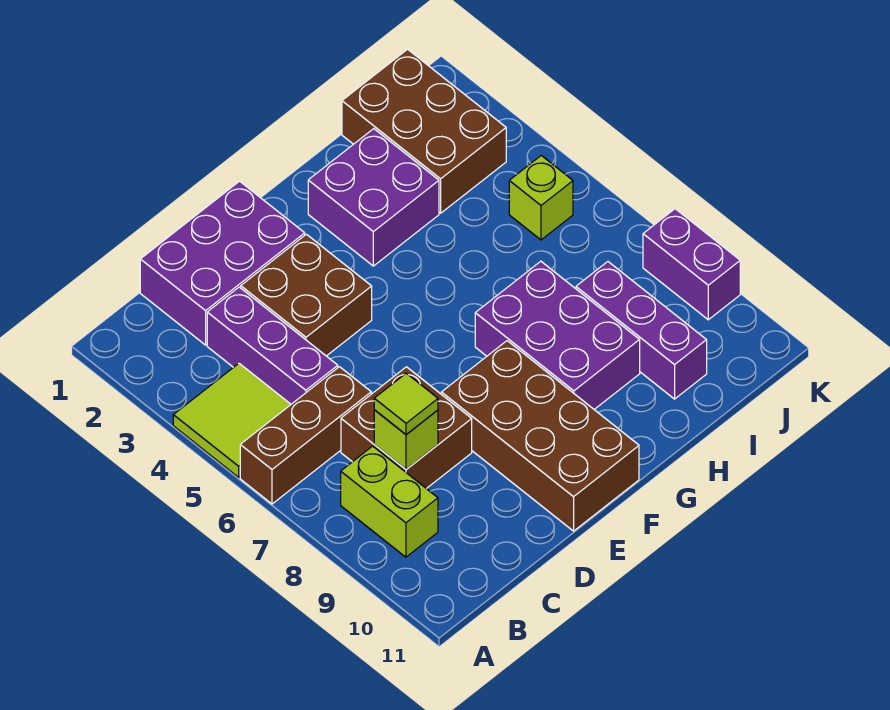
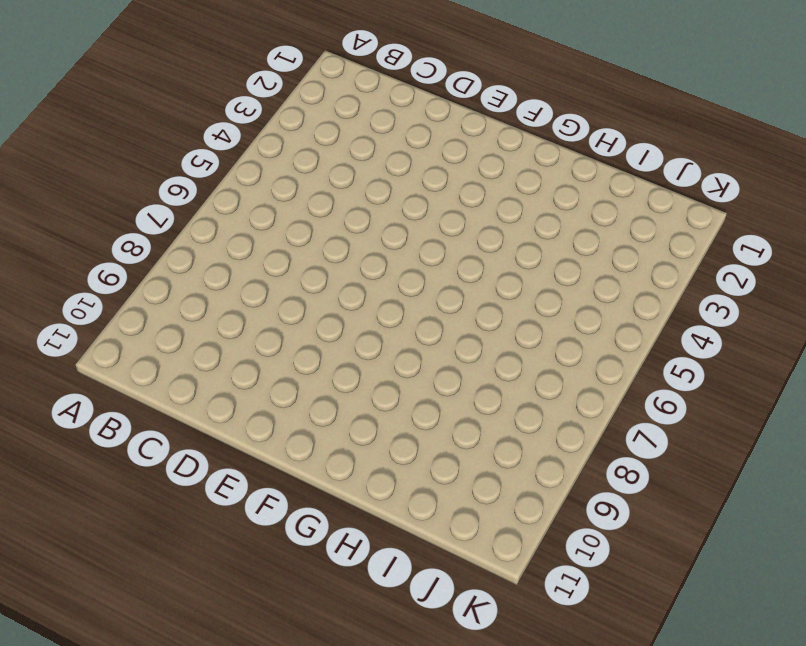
none -> lime tile A4:B5 level 1
none -> brown brick A6:C6 level 1
none -> lime brick B8:B9 level 1

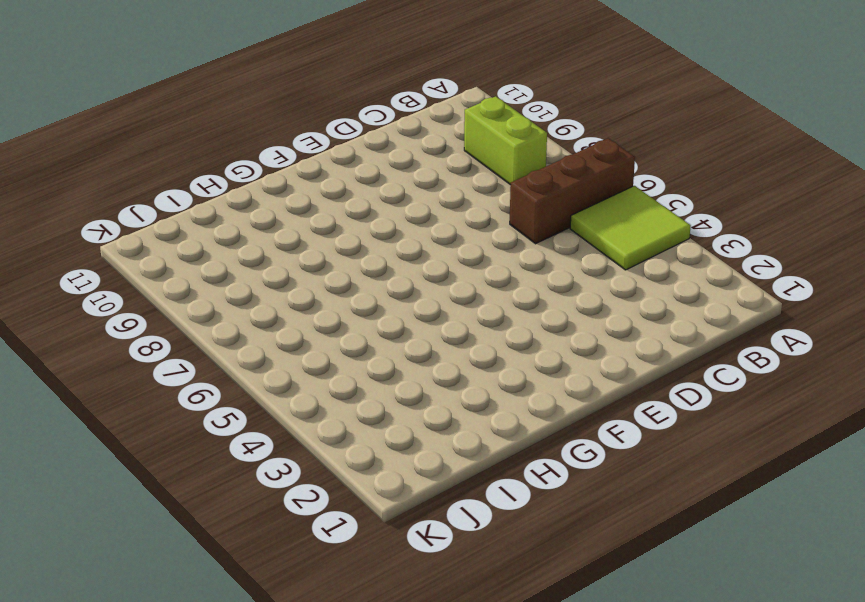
none -> purple brick C1:E2 level 1
none -> purple brick C3:C5 level 1
none -> brown brick C7:D8 level 1

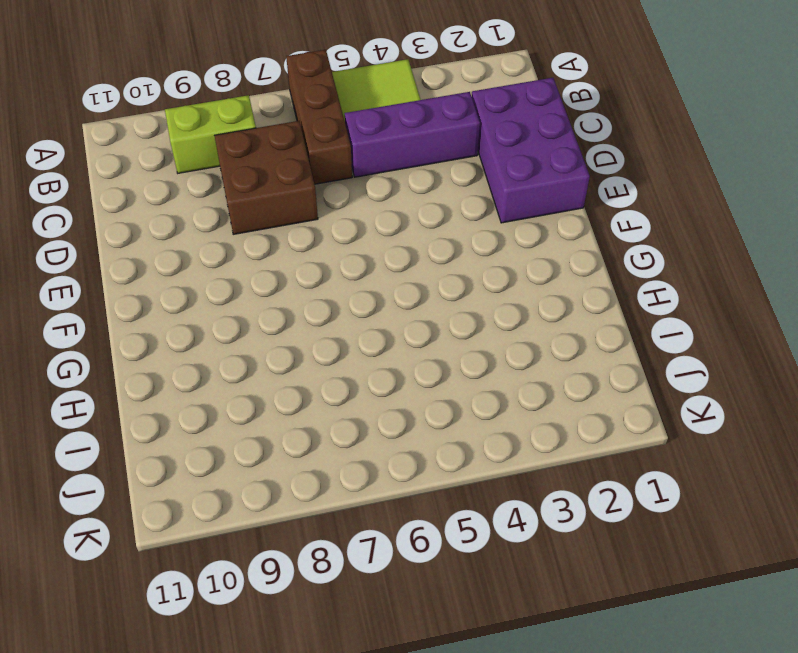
none -> brown brick D3:E4 level 1
none -> brown brick E8:F11 level 1
none -> purple brick G2:H3 level 1

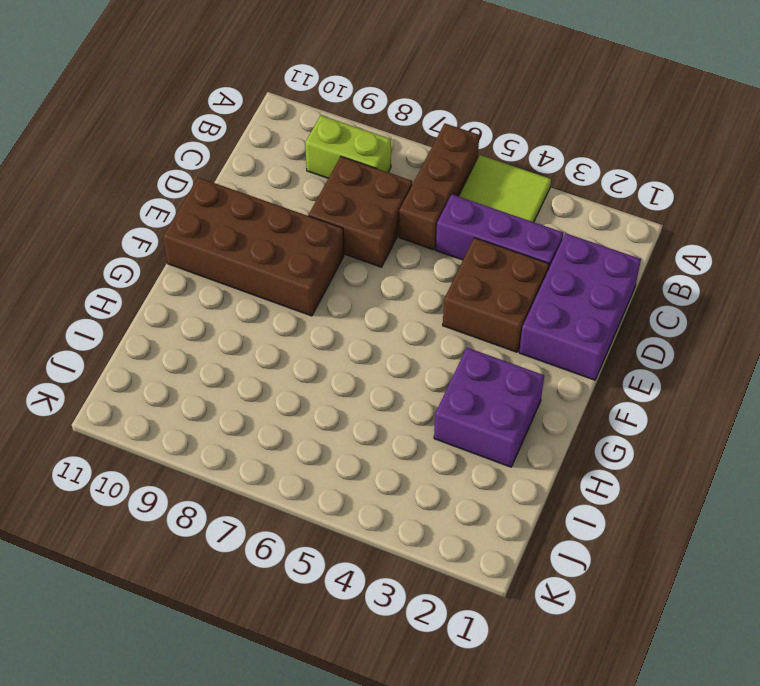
none -> purple brick G7:H9 level 1
none -> brown brick I1:J3 level 1
none -> purple brick I8:I10 level 1

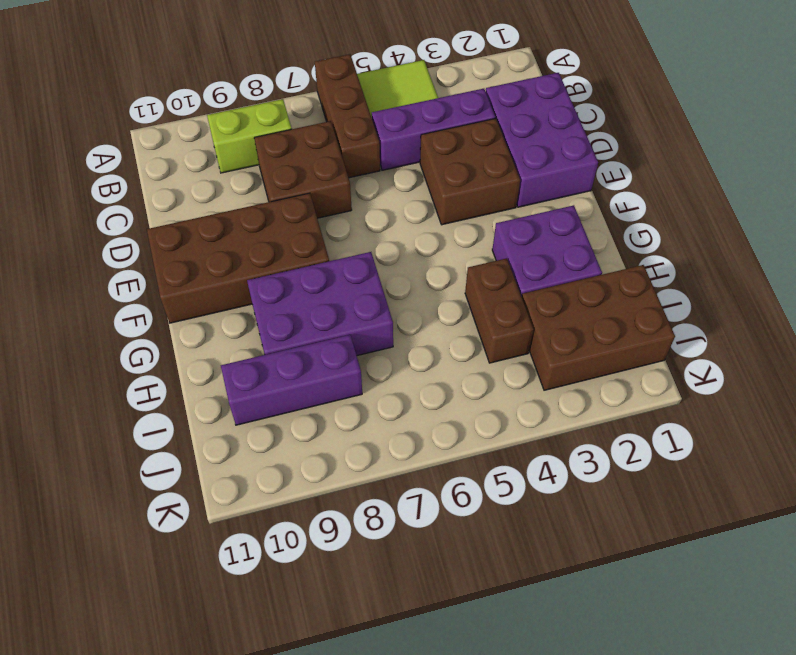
brown brick H4:I4 level 1 -> none
none -> lime brick J5 level 1
none -> purple brick K8:K9 level 1
none -> lime brick C8 level 2

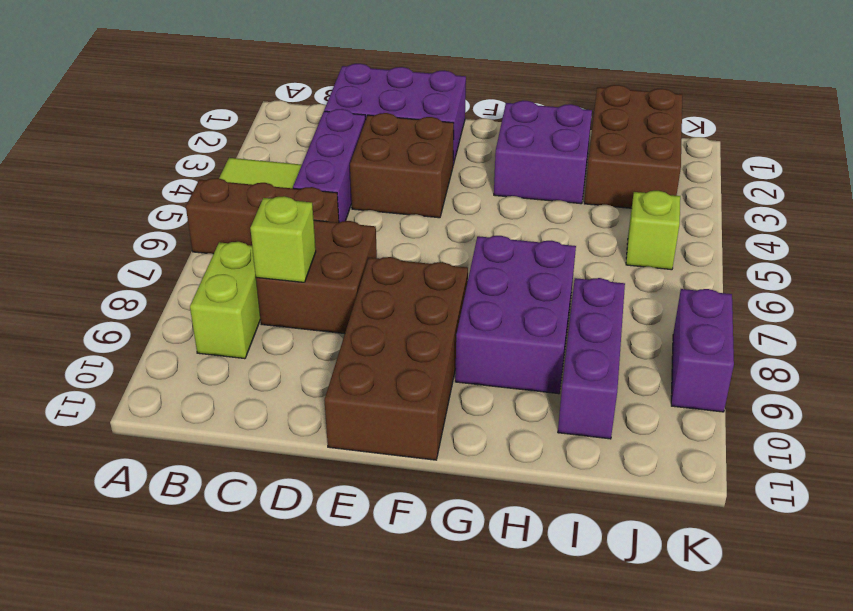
none -> lime tile C8 level 3

